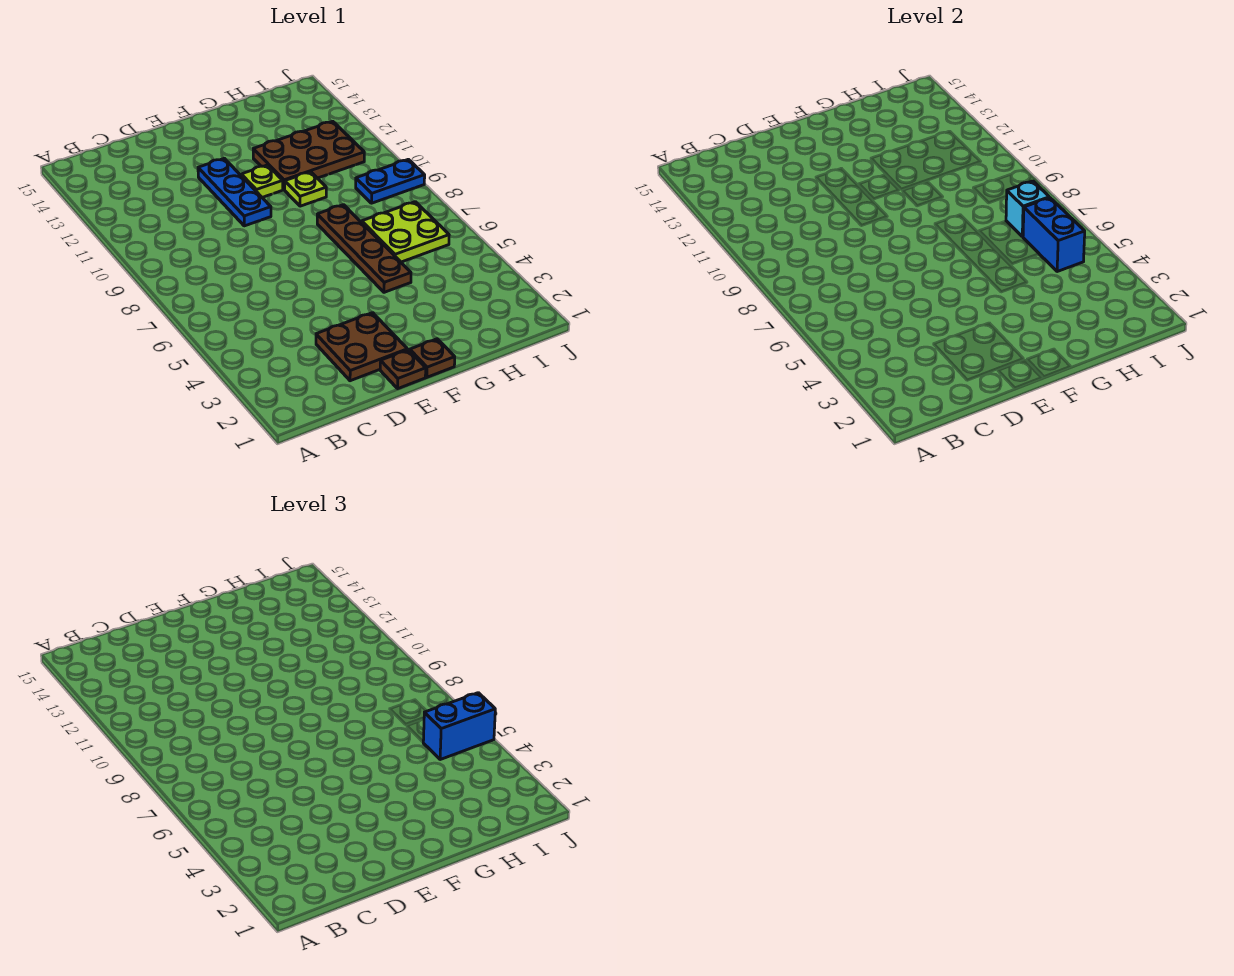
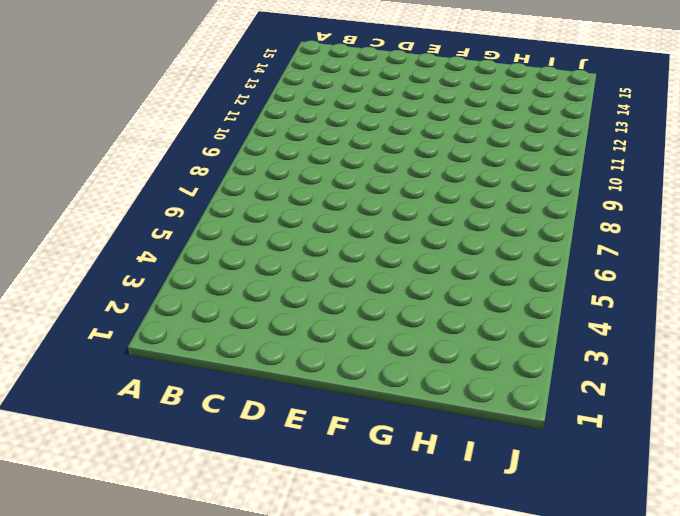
none -> brown plate D2:E3 level 1
none -> brown plate E1 level 1
none -> blue plate E10:E12 level 1

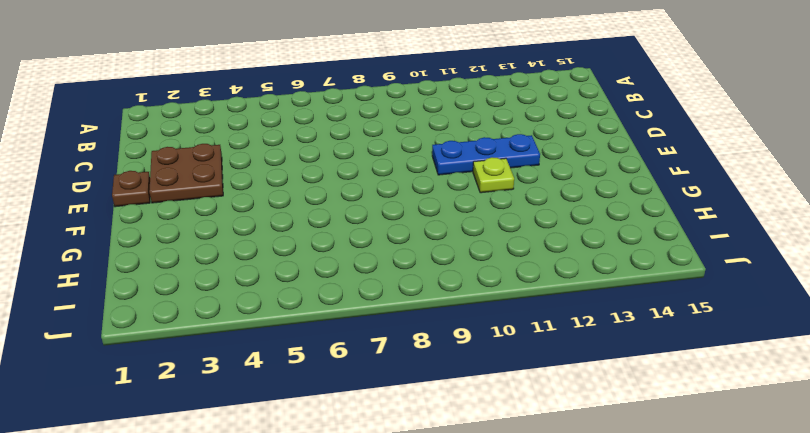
none -> brown plate F1 level 1
none -> brown plate G5:G8 level 1
none -> lime plate G10 level 1

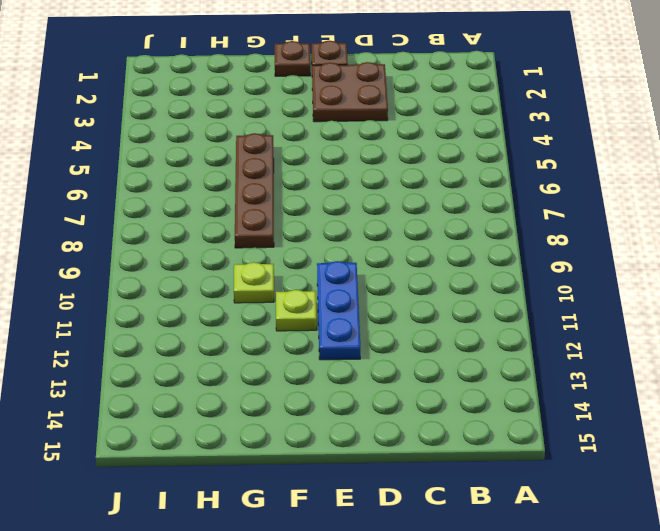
none -> brown plate G11:I12 level 1
none -> lime plate H6:I7 level 1
none -> blue plate I9:J9 level 1

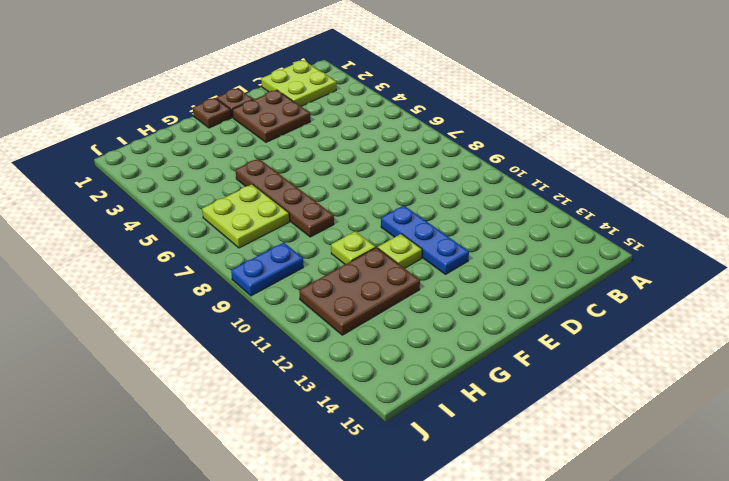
lime plate B1:C2 level 1 -> none
none -> blue brick I5:I6 level 2
none -> cyan brick I7 level 2
none -> blue brick I5:J5 level 3

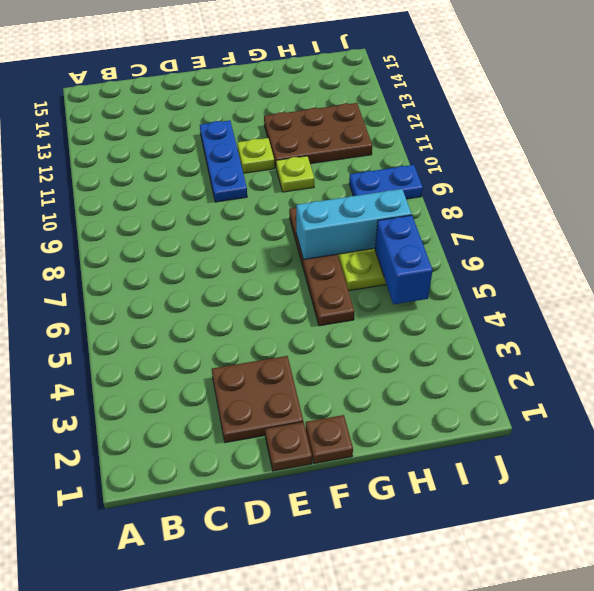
cyan brick G7:I7 level 2 -> cyan brick I7 level 2
none -> blue brick I5:J5 level 3

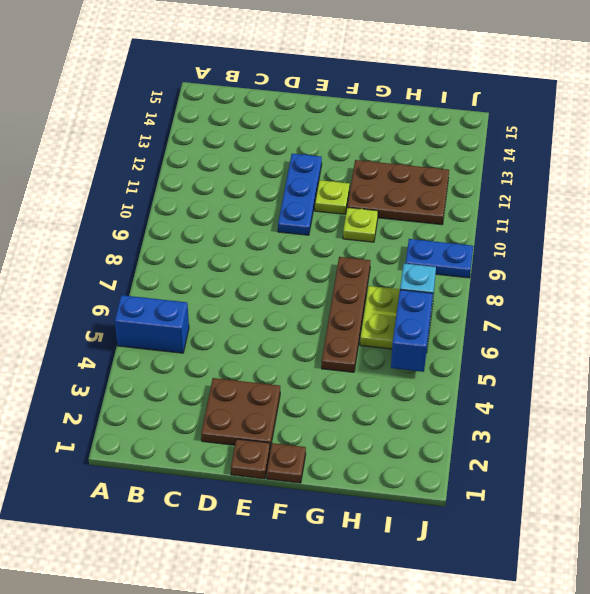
blue brick A5:B5 level 1 -> blue brick I5:J5 level 3

